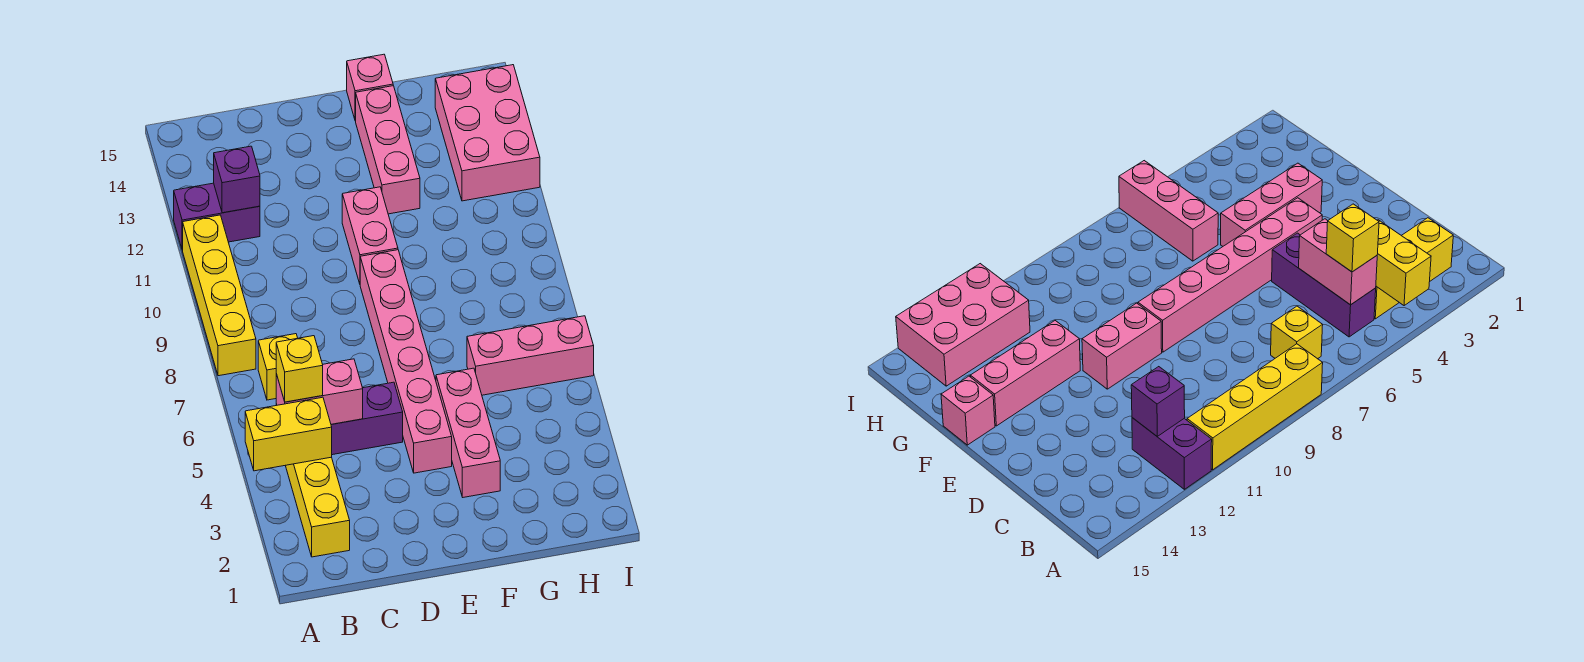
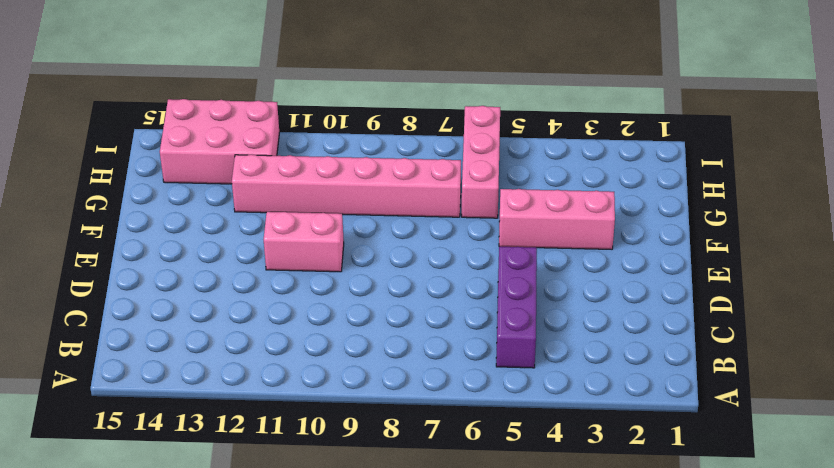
pink brick G7:G12 level 1 -> pink brick E4:E9 level 1
none -> yellow brick A8:A11 level 1
none -> purple brick A12:B12 level 1
none -> yellow brick B2:B4 level 1

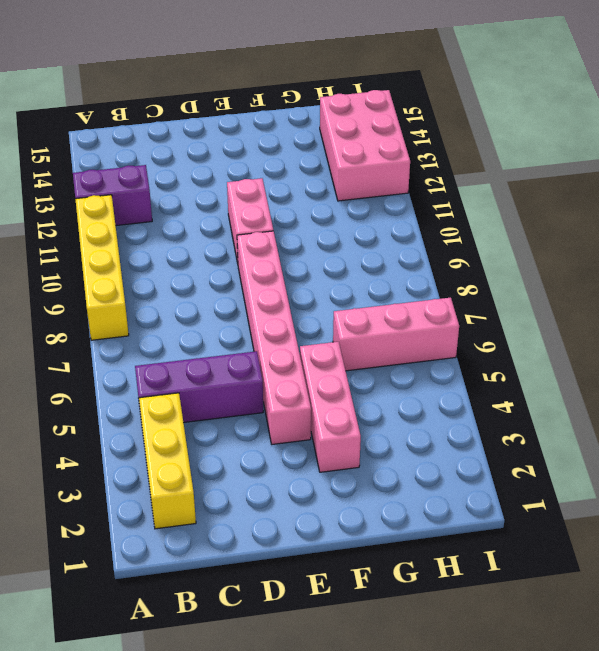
none -> yellow brick B7 level 1
none -> pink brick F12:F14 level 1
none -> pink brick F15 level 1

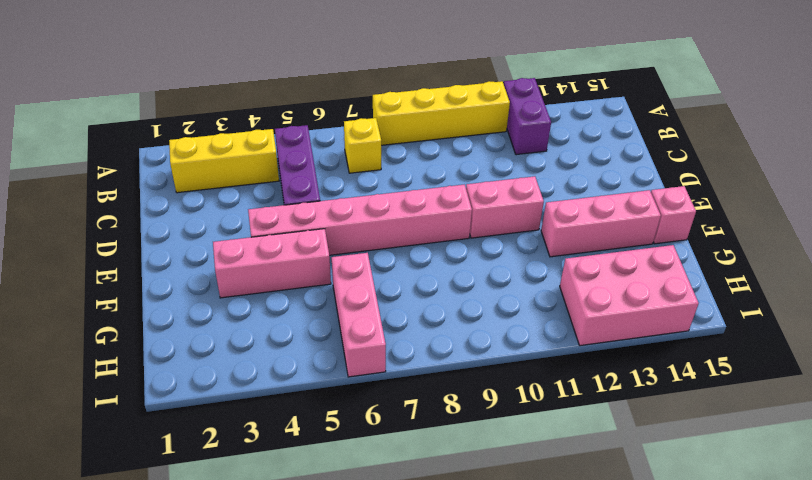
none -> yellow brick A4:B4 level 2
none -> pink brick B5:C5 level 2
none -> purple brick B12 level 2

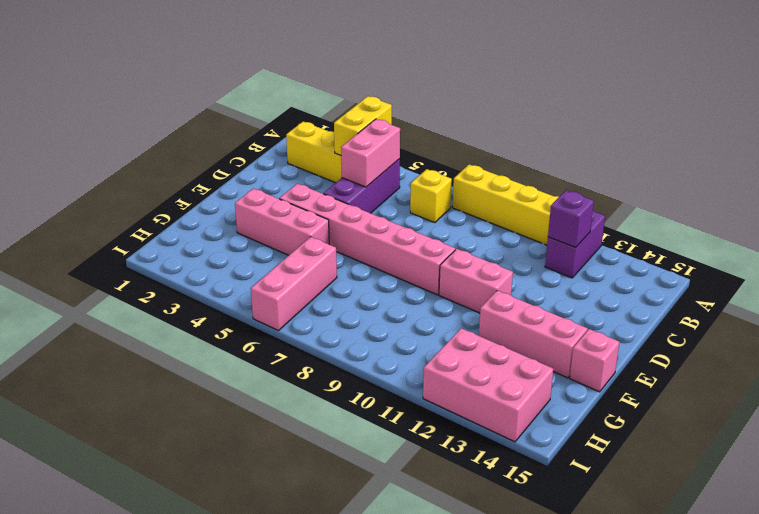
none -> yellow brick B5 level 3

